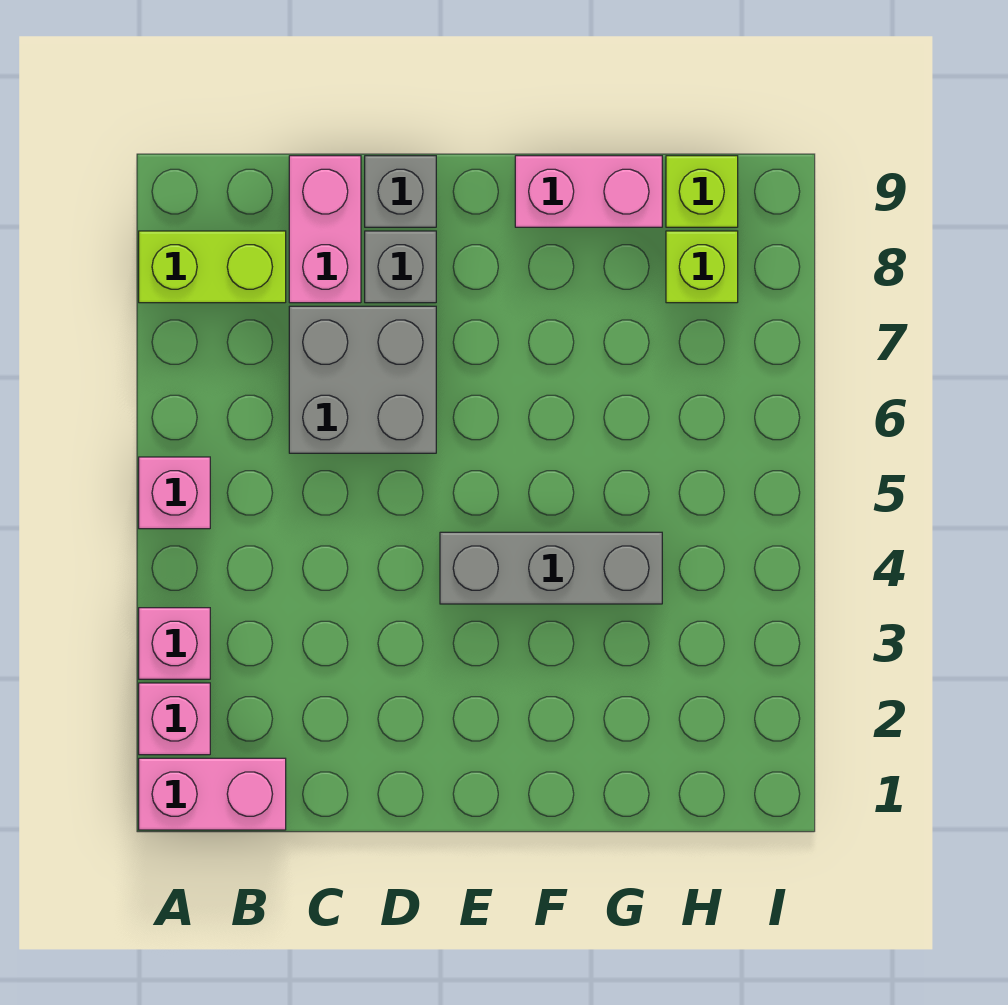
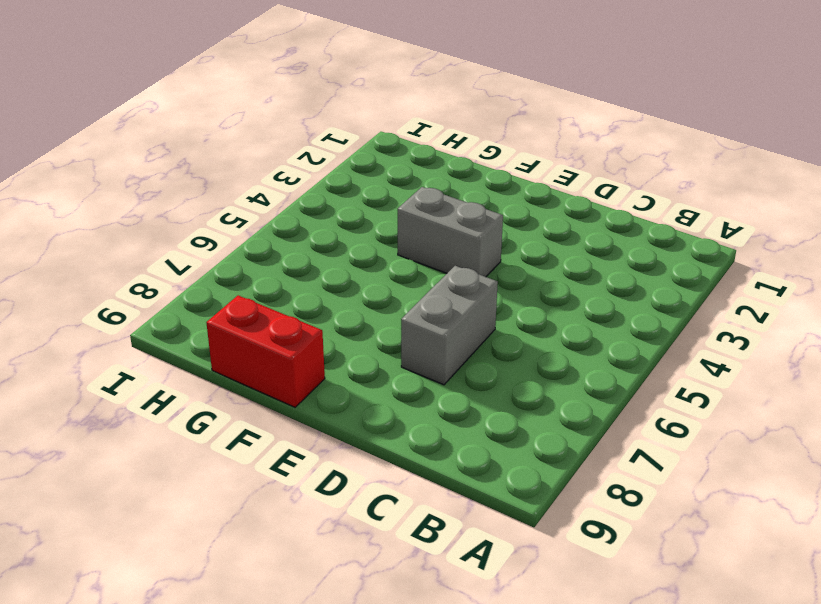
grey brick D6:D7 level 1 -> grey brick C6:D7 level 1
grey brick E4:F4 level 1 -> grey brick E4:G4 level 1
red brick F9:G9 level 1 -> pink brick F9:G9 level 1
none -> pink brick A1:B1 level 1
none -> pink brick A2 level 1
none -> pink brick A3 level 1

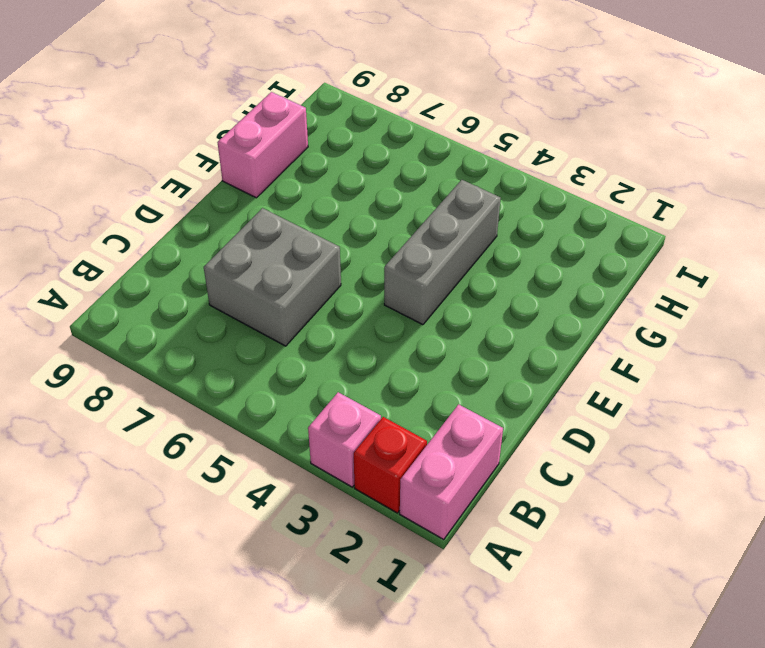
red brick A2 level 1 -> pink brick A2 level 1
none -> pink brick A5 level 1
none -> lime brick A8:B8 level 1
none -> pink brick C8:C9 level 1

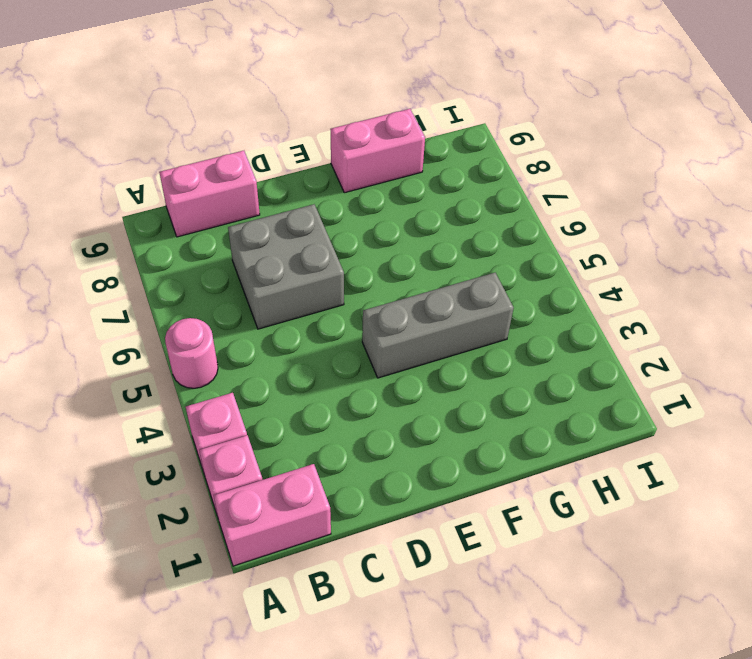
pink round brick A5 level 1 -> pink brick A5 level 1
pink brick B9:C9 level 1 -> pink brick C8:C9 level 1
none -> lime brick A8:B8 level 1
none -> grey brick D8 level 1
none -> grey brick D9 level 1

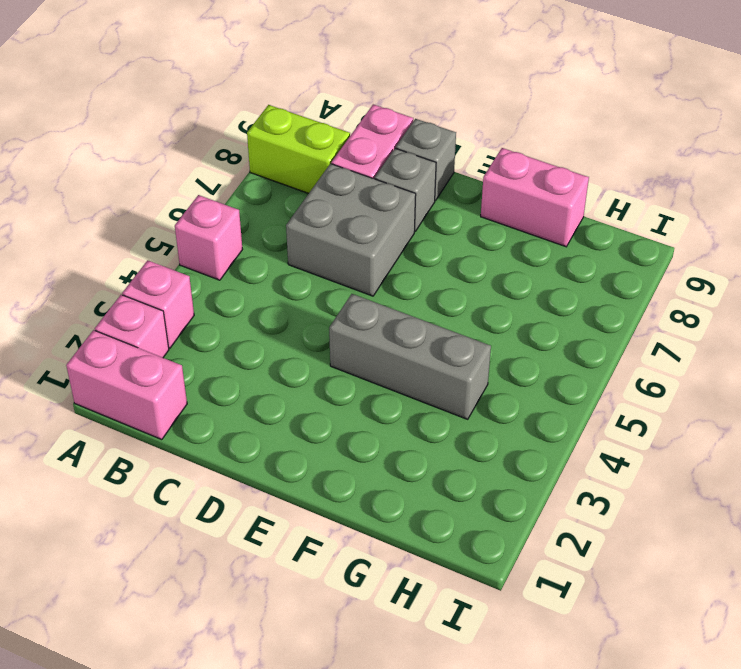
none -> lime brick H8 level 1
none -> lime brick H9 level 1

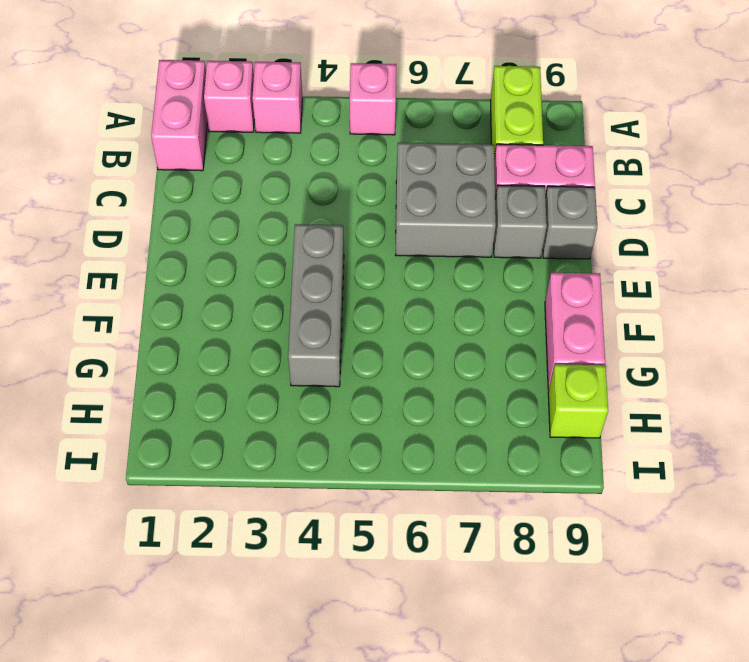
none -> lime brick H8 level 1

